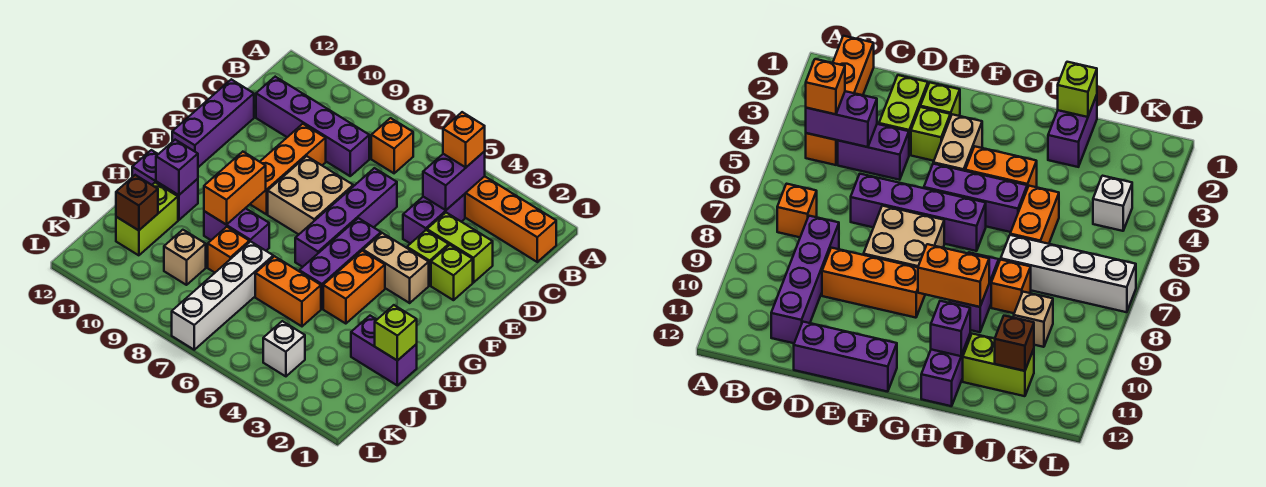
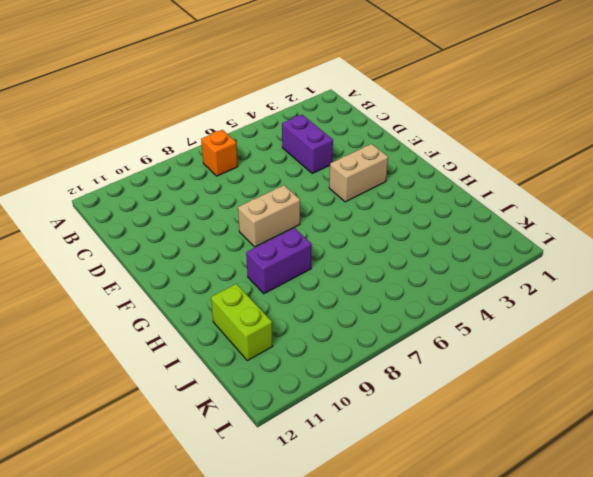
tan brick F7:F8 level 1 -> tan brick E7:F8 level 1
none -> orange brick B1:B4 level 1
none -> purple brick C8:C11 level 1
none -> lime brick D2:D3 level 1

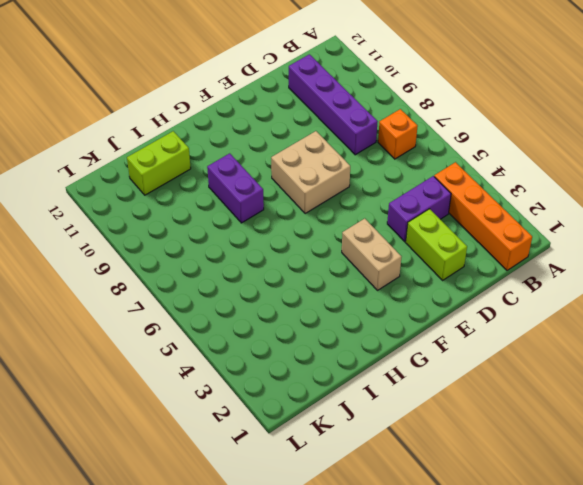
none -> purple brick D6:G6 level 1
none -> orange brick D9:F9 level 1
none -> purple brick D12:F12 level 1

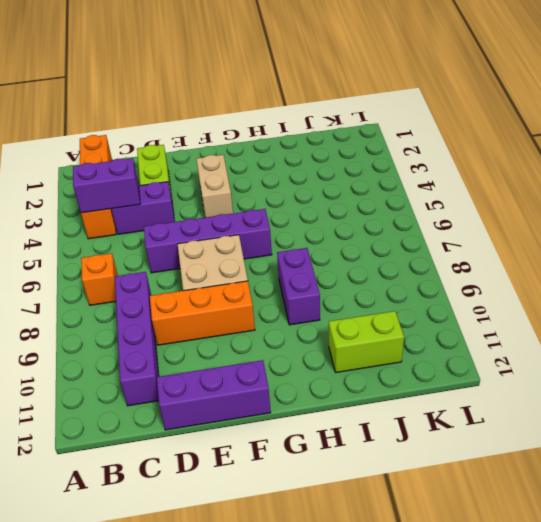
none -> lime brick E2 level 1
none -> lime brick E3 level 1
none -> purple brick F5:H5 level 1

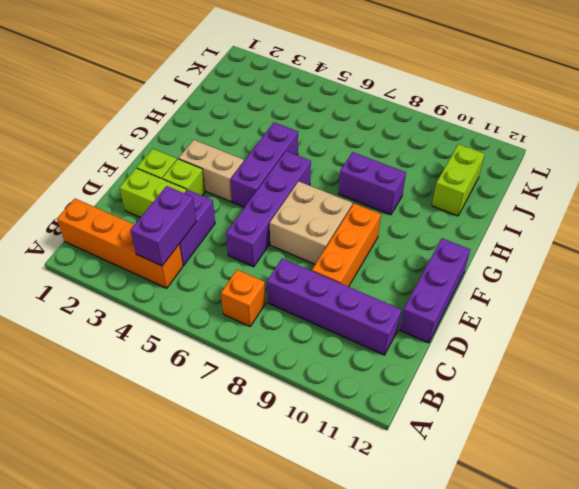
none -> orange brick G4:H4 level 1
none -> purple brick H11:H12 level 1
none -> purple brick I1:I2 level 1

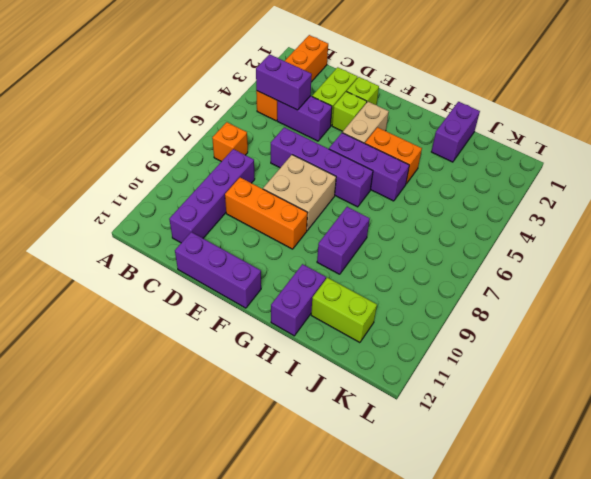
none -> orange brick I5:I6 level 1
none -> white brick I7:L7 level 1
none -> orange brick I8 level 1

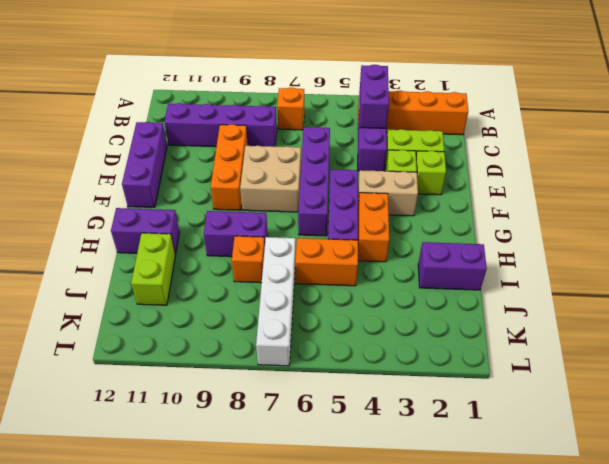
none -> tan brick J9 level 1
none -> white brick K4 level 1
none -> orange brick G9:H9 level 2

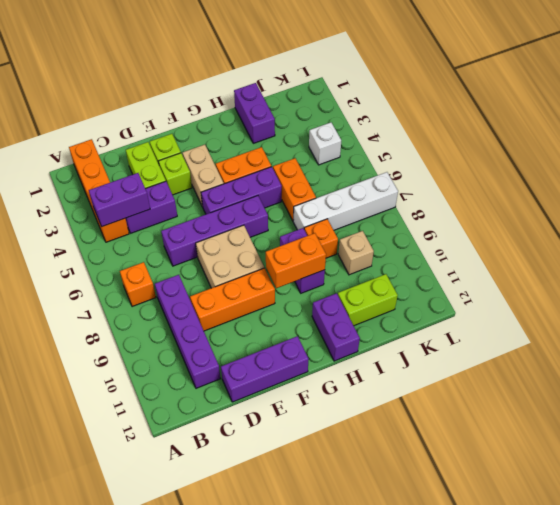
none -> purple brick H11 level 2
none -> lime brick I1 level 2
none -> brown brick J11 level 2

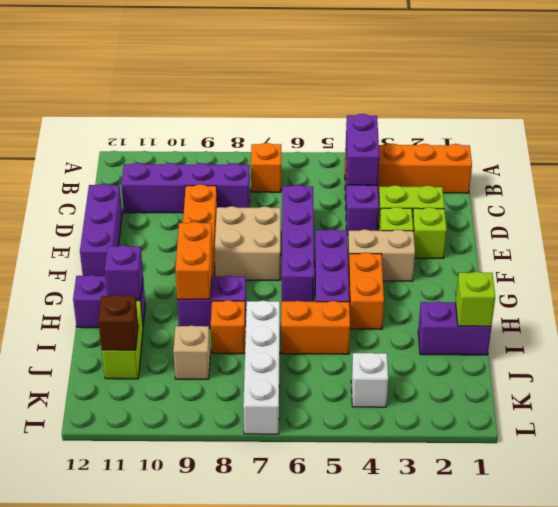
none -> orange brick B4 level 3

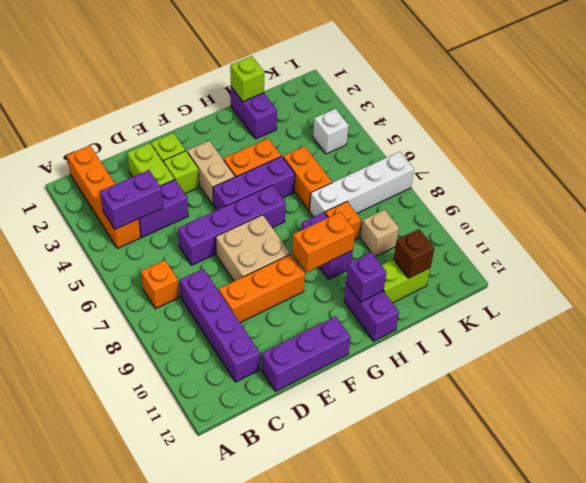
none -> orange brick B4 level 3

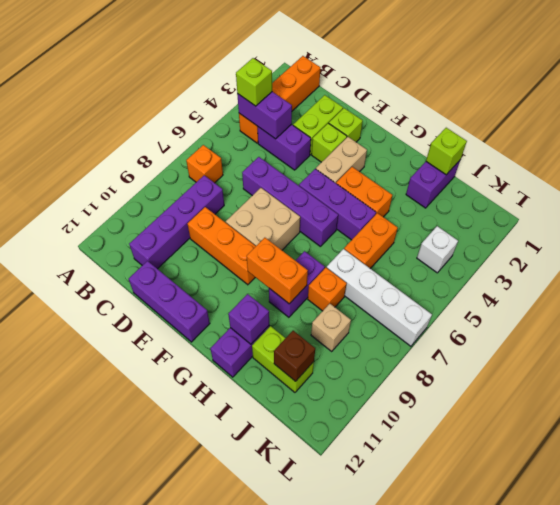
lime brick B4 level 3 -> orange brick B4 level 3

